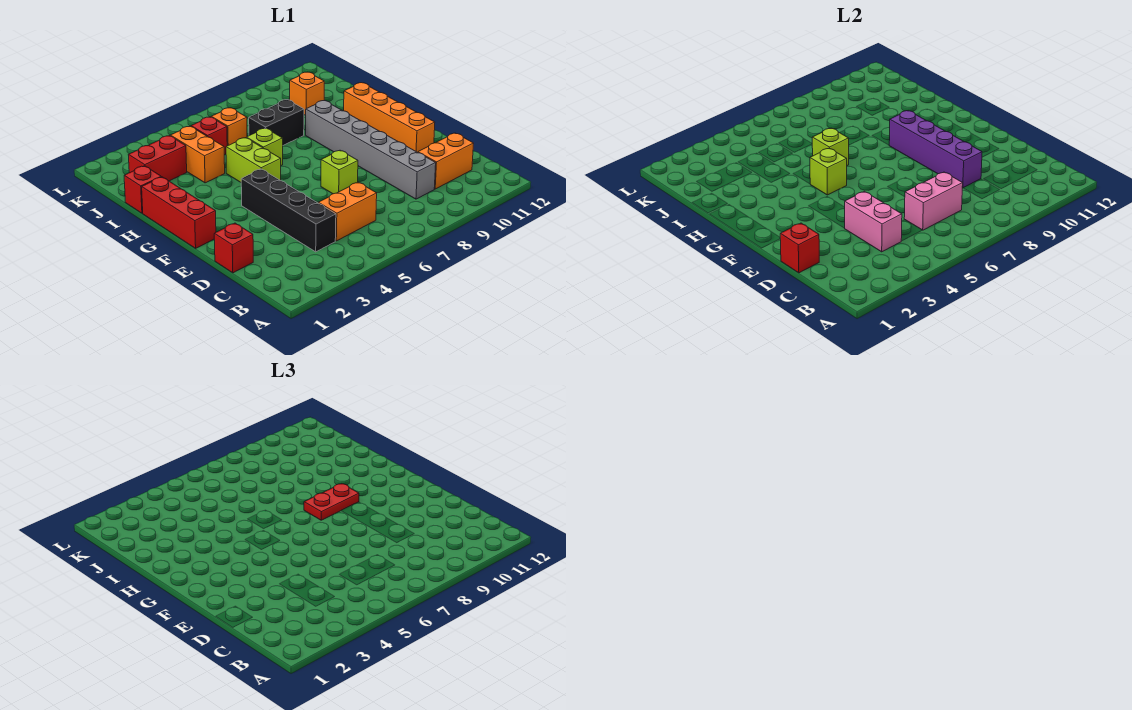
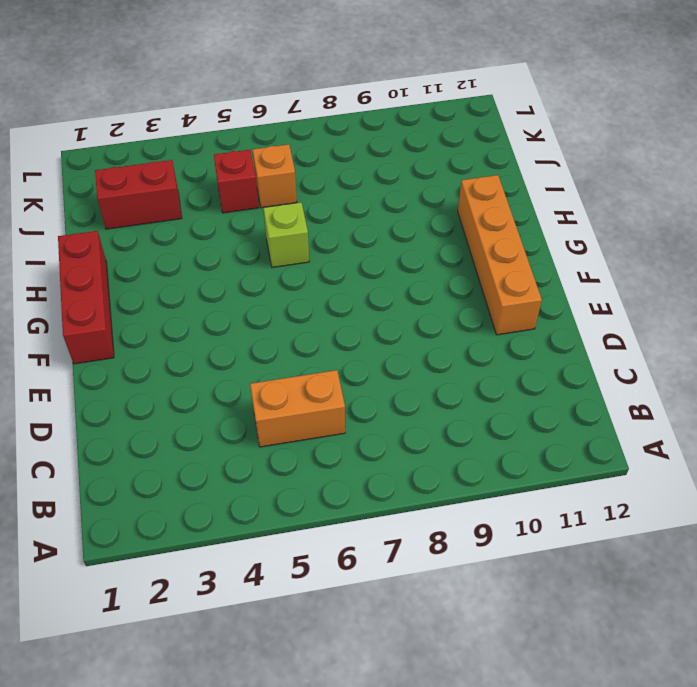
none -> black brick C4:F4 level 1
none -> grey brick C9:H9 level 1
none -> orange brick C10:C11 level 1

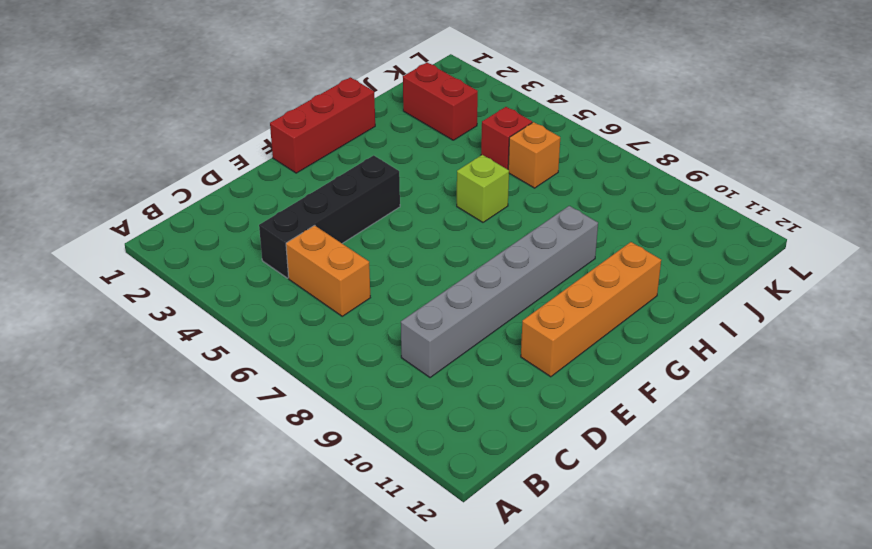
none -> orange brick C10:C11 level 1
none -> red brick D1 level 1
none -> lime brick E7 level 1

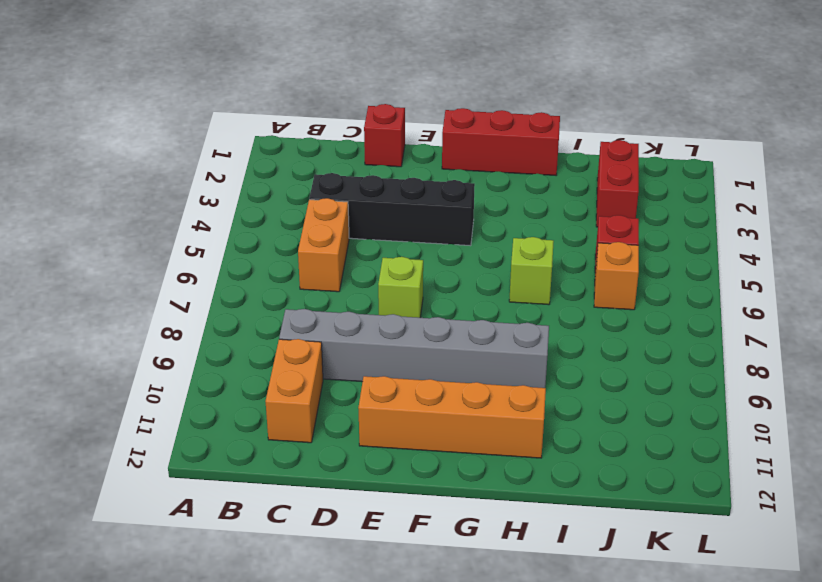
none -> lime brick G5:H5 level 1
none -> red brick I1 level 1
none -> orange brick I4:J4 level 1

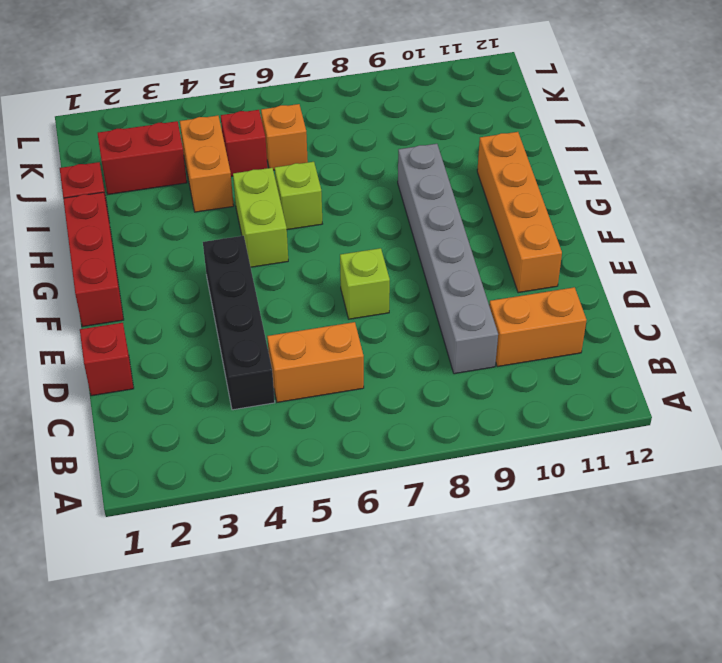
none -> black brick I7:I8 level 1
none -> orange brick J10 level 1
none -> pink brick C4:D4 level 2

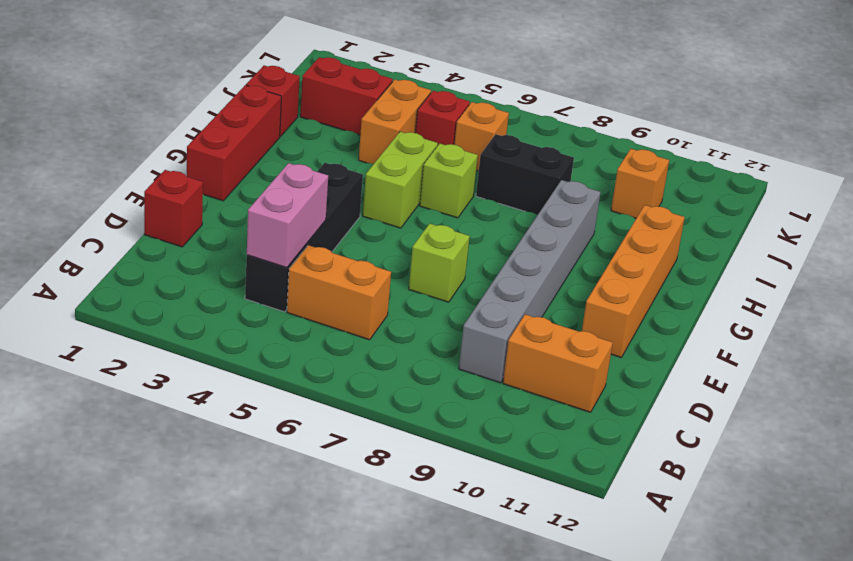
none -> pink brick C6:C7 level 2
none -> red brick D1 level 2
none -> purple brick D9:G9 level 2

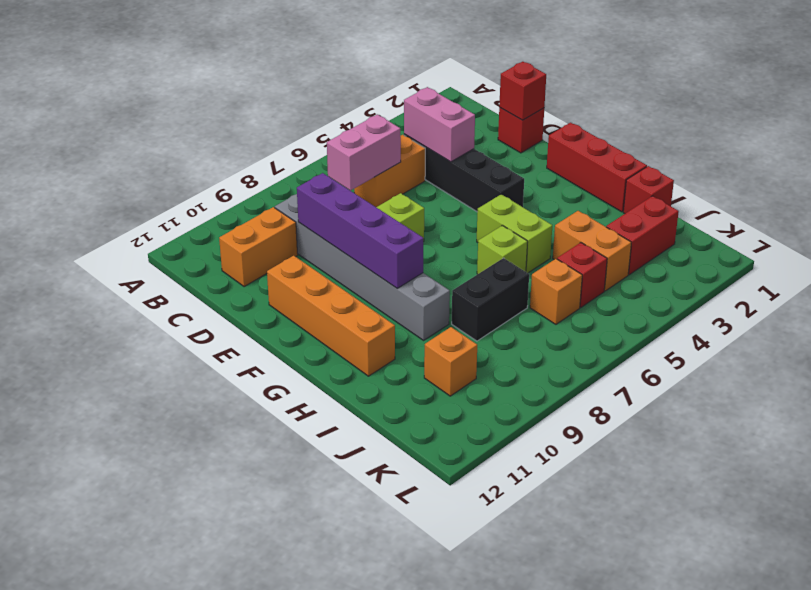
none -> lime brick G5 level 2
none -> lime brick H6 level 2
none -> red plate G8:G9 level 3

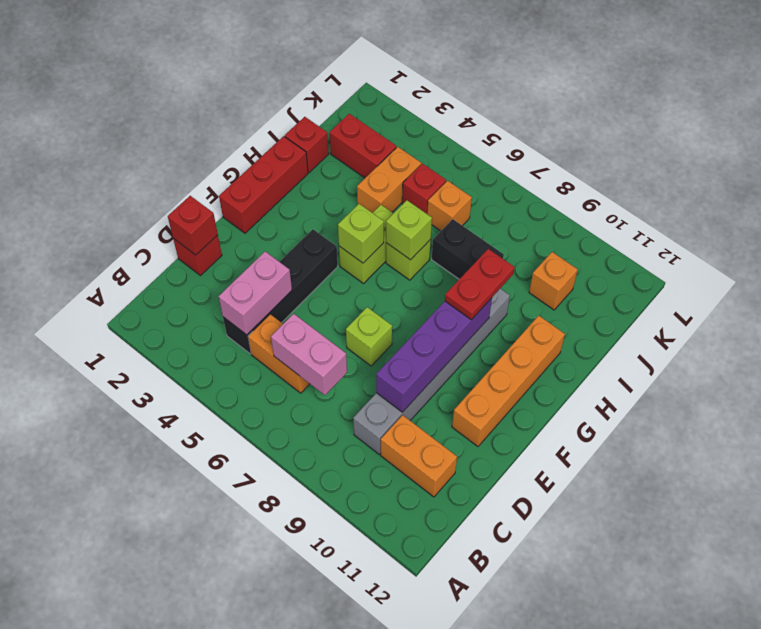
red plate G9:H9 level 3 -> red plate G8:G9 level 3

